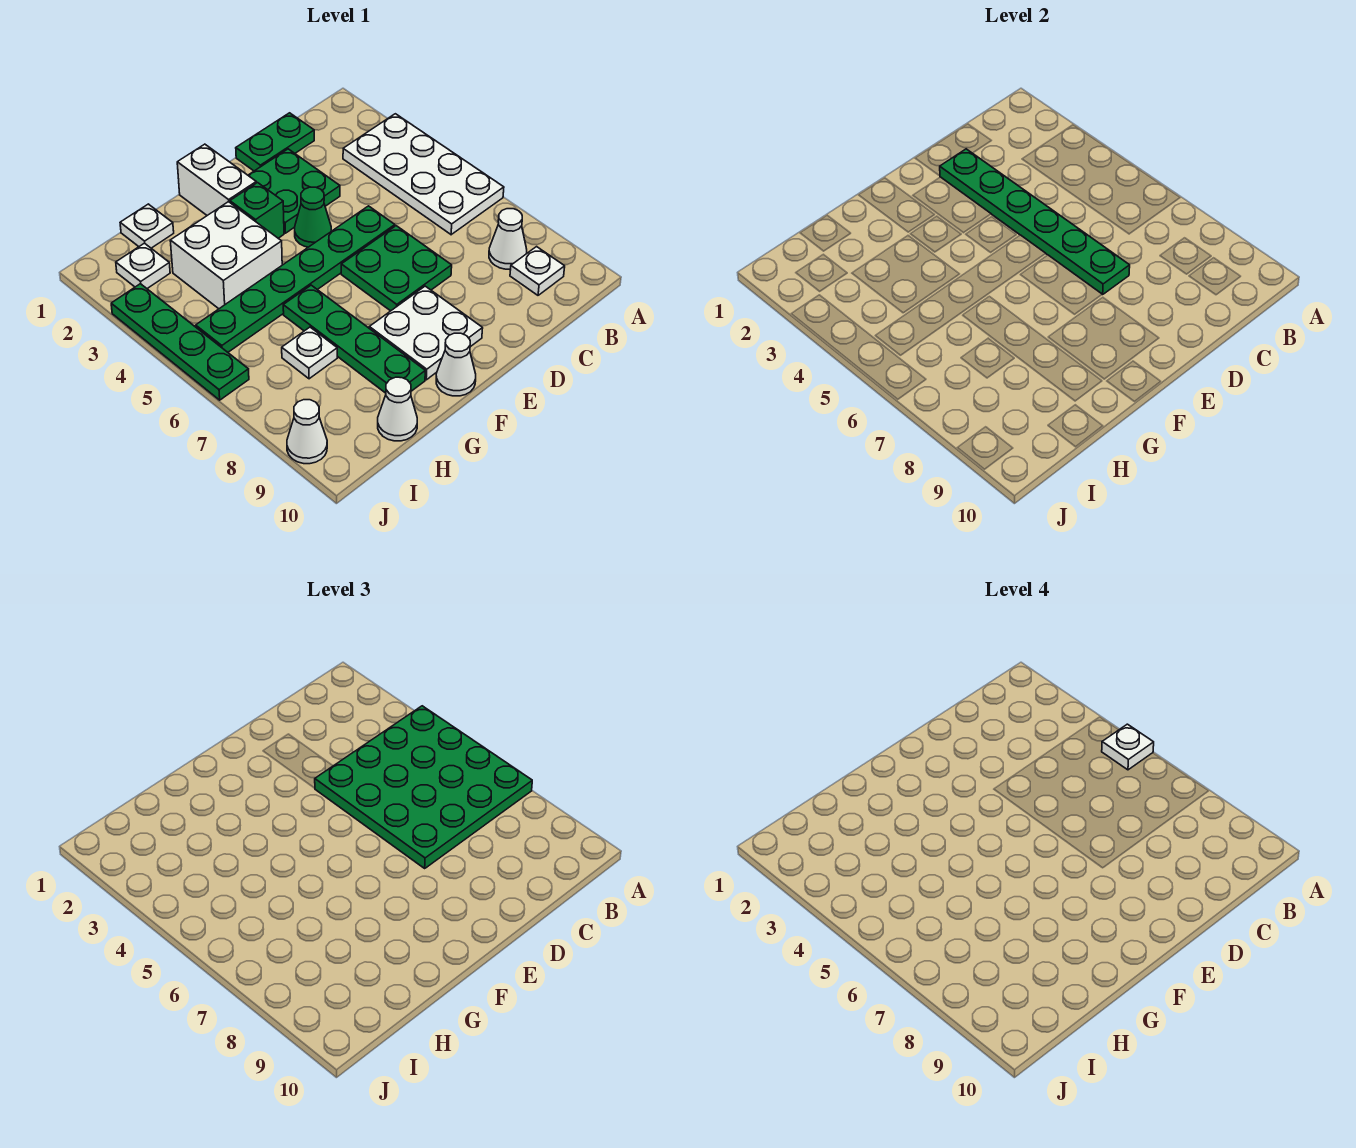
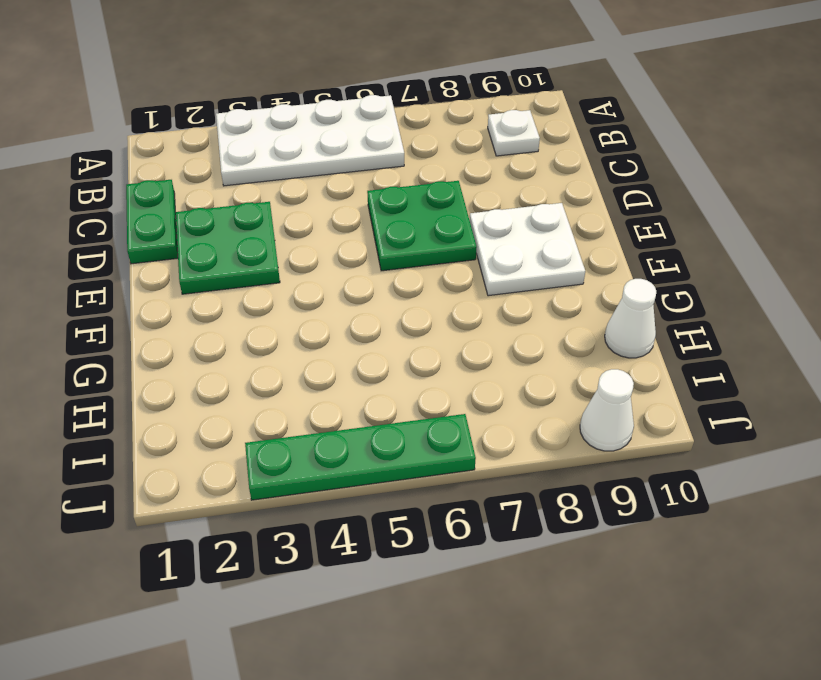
none -> white cone B8 level 1
none -> green plate D5:I5 level 1
none -> green cone E4 level 1

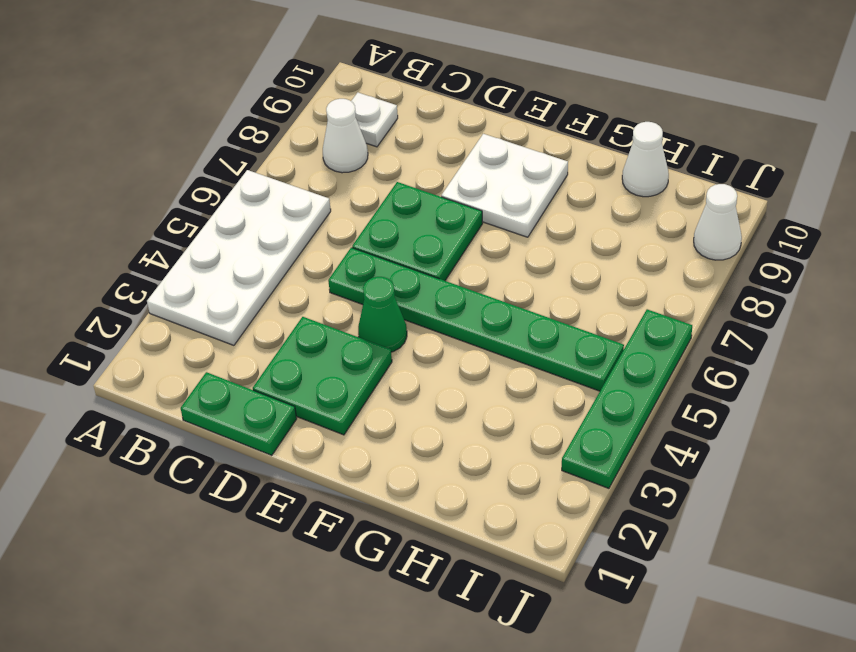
none -> white brick F1:F2 level 1
none -> green brick F3 level 1
none -> white cone F10 level 1

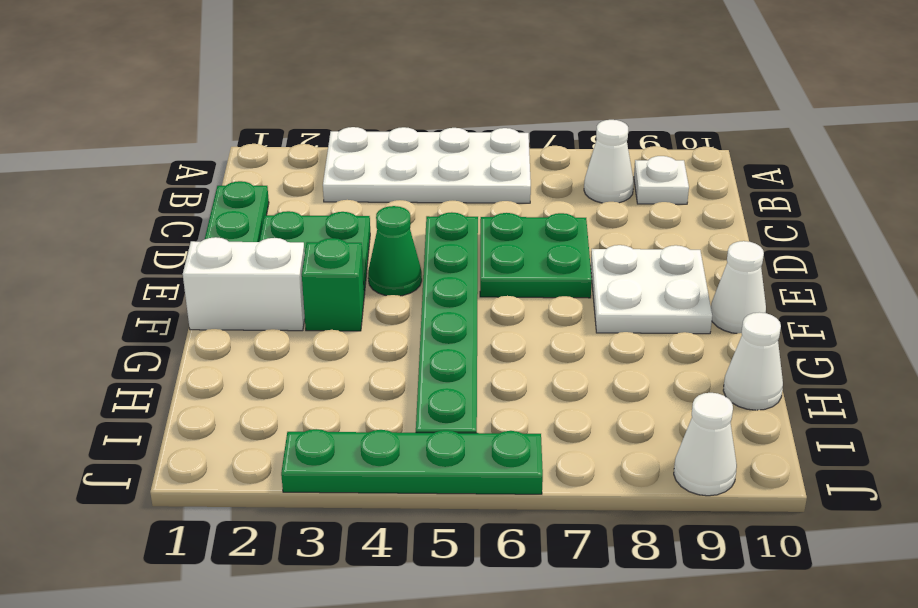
none -> white brick G3:H4 level 1
none -> green plate G6:G9 level 1
none -> white plate H1 level 1

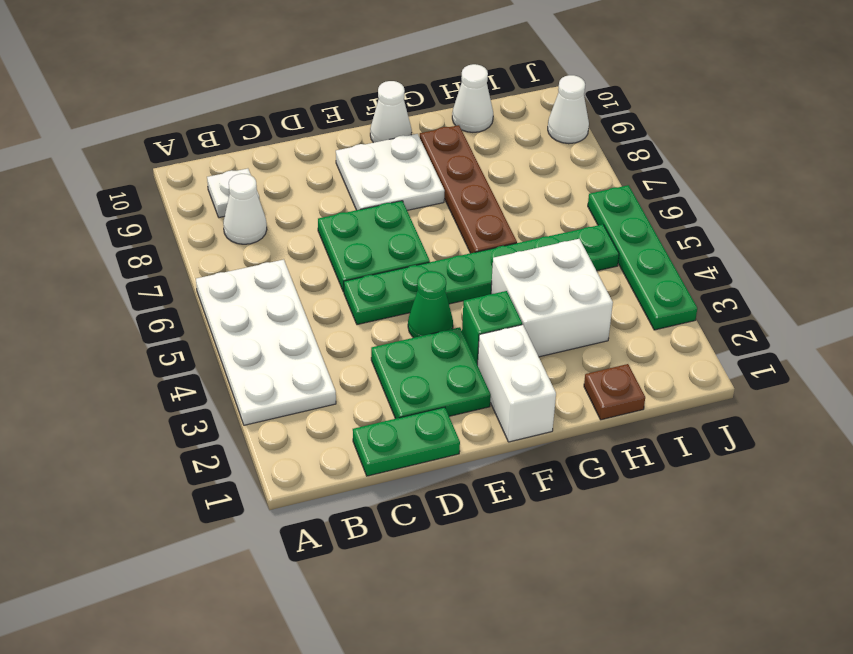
brown plate G6:G9 level 1 -> green plate G6:G9 level 1
brown plate H1 level 1 -> white plate H1 level 1
none -> white plate H7 level 1
none -> white plate I2 level 1
none -> green plate D2:D7 level 2

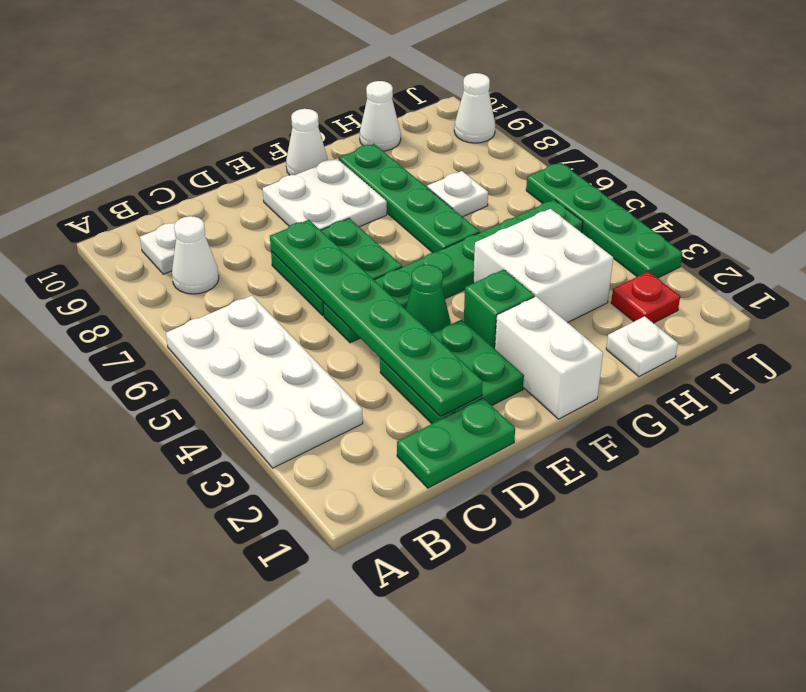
red plate I2 level 1 -> white plate I2 level 1
none -> green plate A4:D7 level 3
none -> white plate A5 level 4

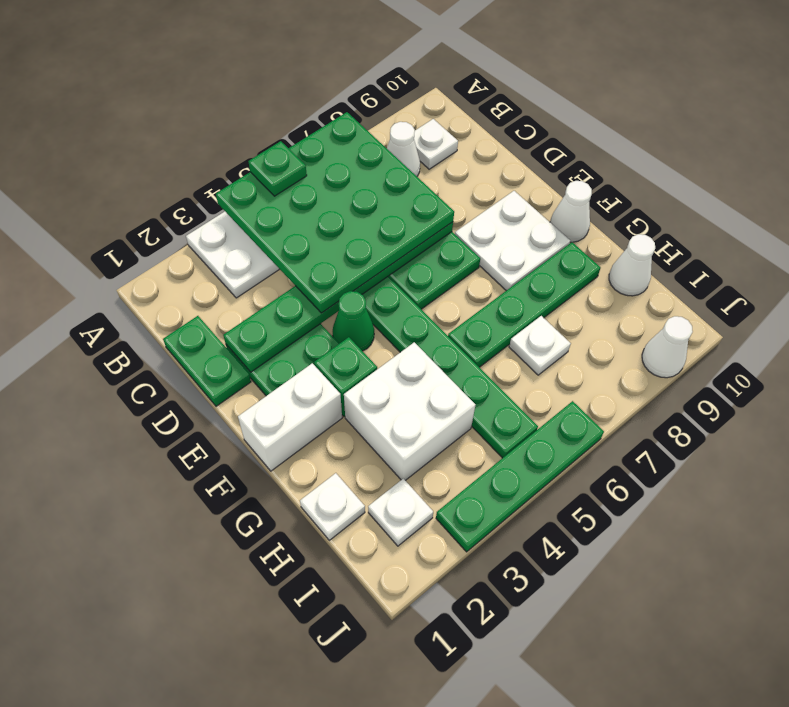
green plate A5 level 4 -> white plate A5 level 4

